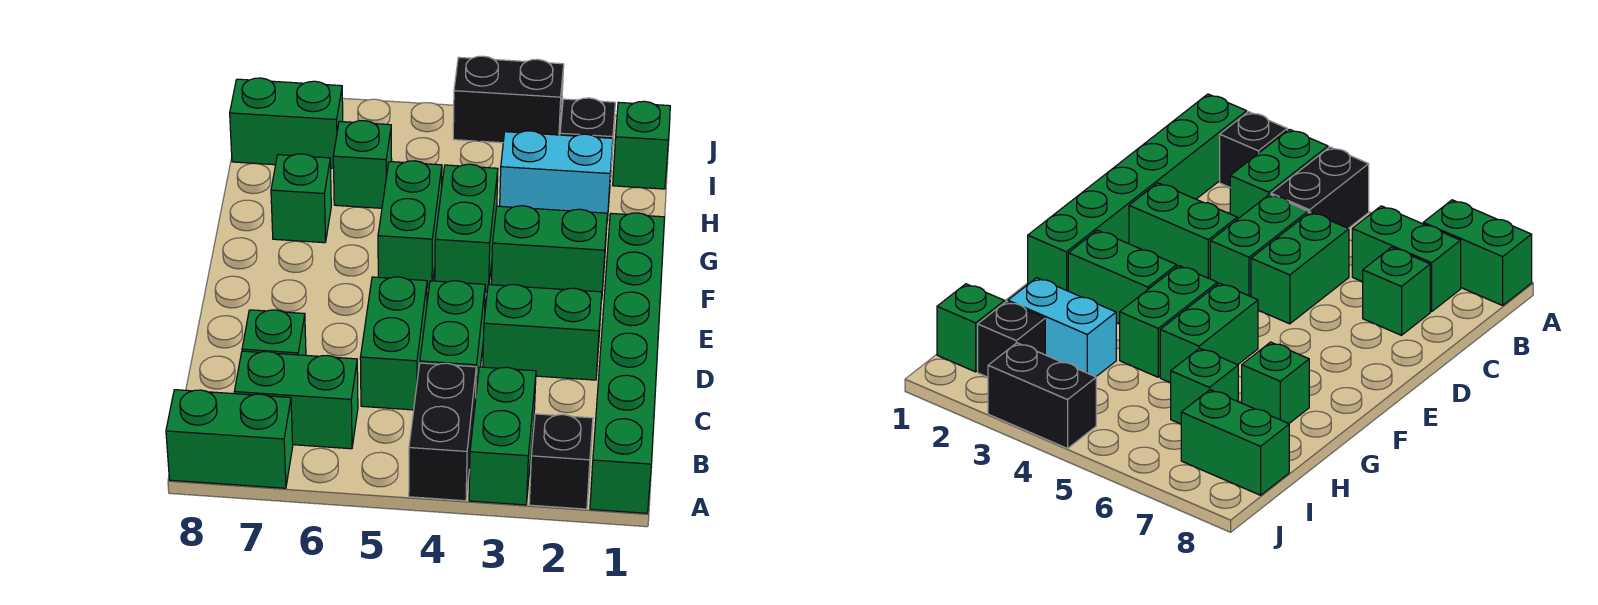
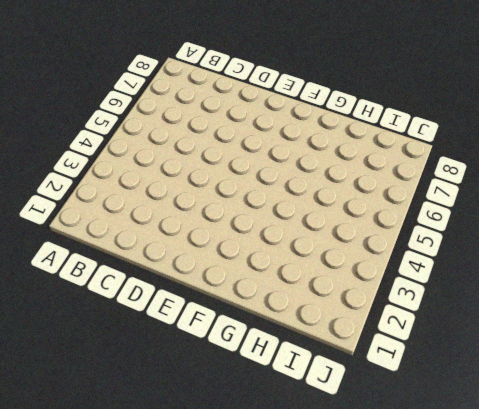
none -> green brick A1:F1 level 1
none -> black brick A2 level 1
none -> green brick A3:B3 level 1

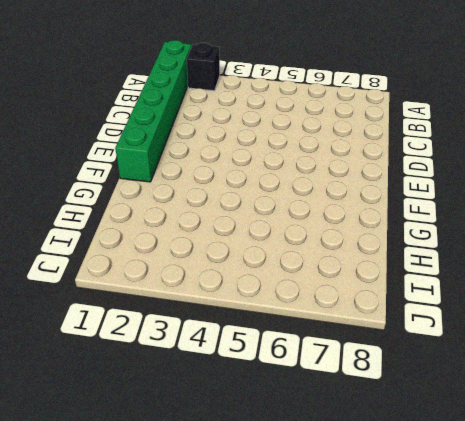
none -> green brick A3:B3 level 1
none -> black brick A4:B4 level 1
none -> green brick A7:A8 level 1

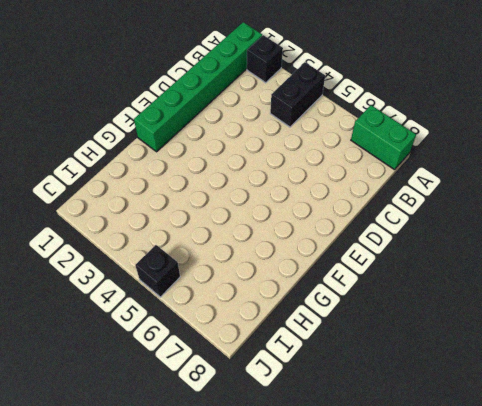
black brick J5 level 1 -> black brick I2 level 1
none -> green brick A3:B3 level 1
none -> green brick B6:B7 level 1
none -> green brick C4:D4 level 1

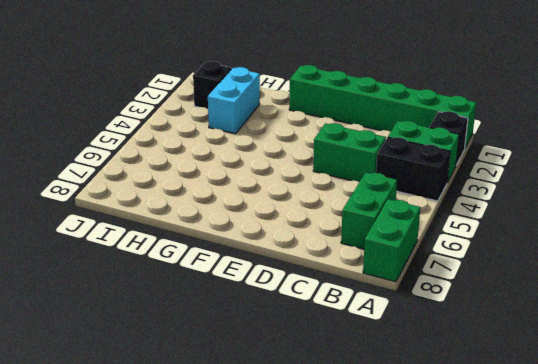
none -> green brick C5:D5 level 1
none -> green brick C7 level 1
none -> green brick D2:D3 level 1

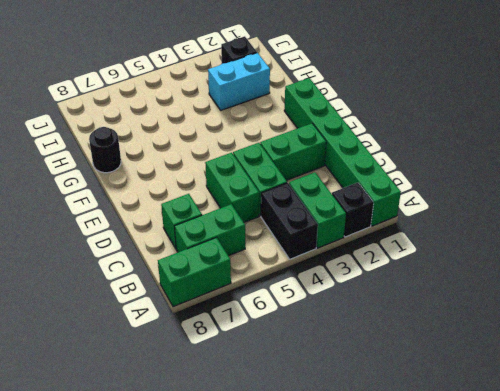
black round brick G8 level 1 -> none
none -> green brick F2:F3 level 1
none -> green brick F4:G4 level 1
none -> green brick F5:G5 level 1

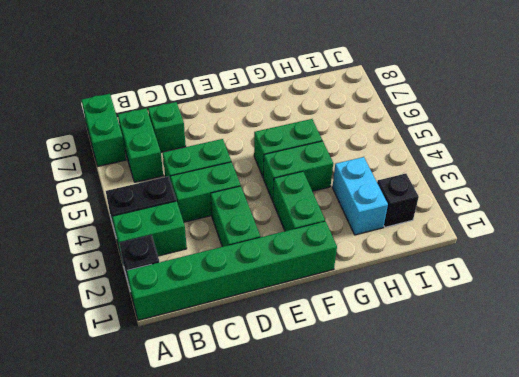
none -> green brick G7 level 1
none -> green brick H6 level 1
none -> green brick I1 level 1

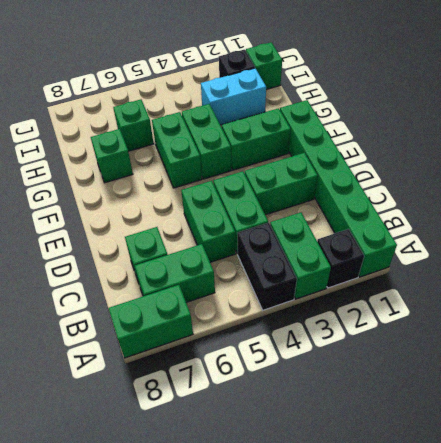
none -> green brick I7:I8 level 1
none -> black brick J3:J4 level 1

